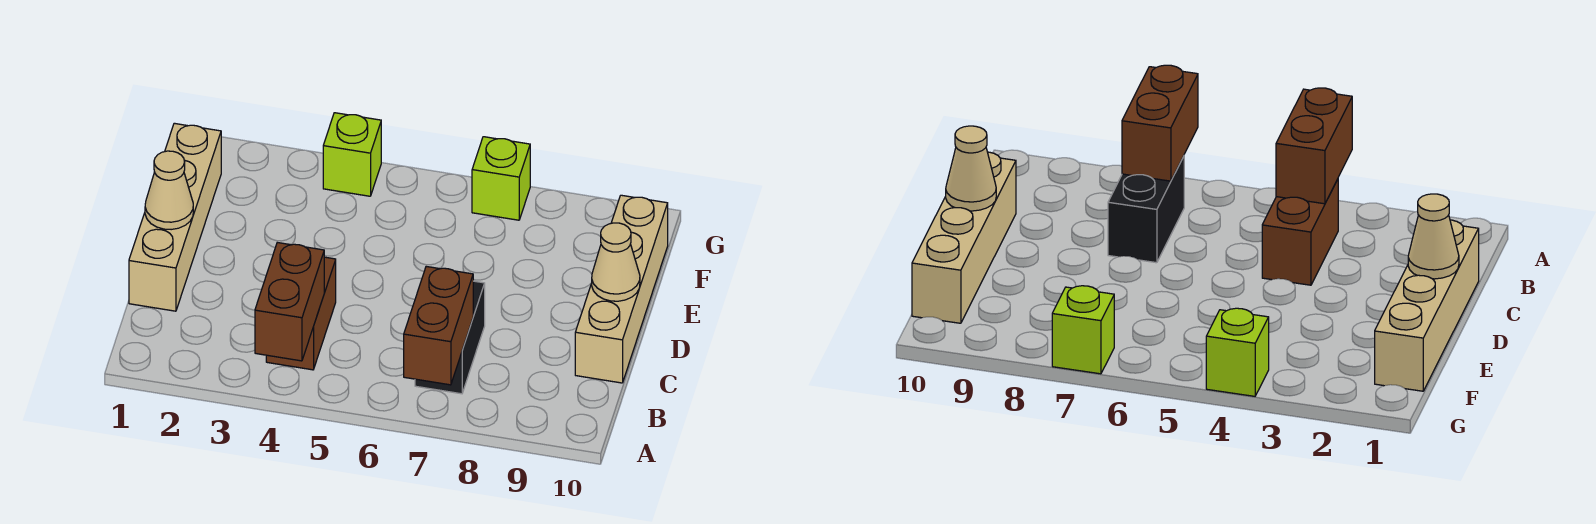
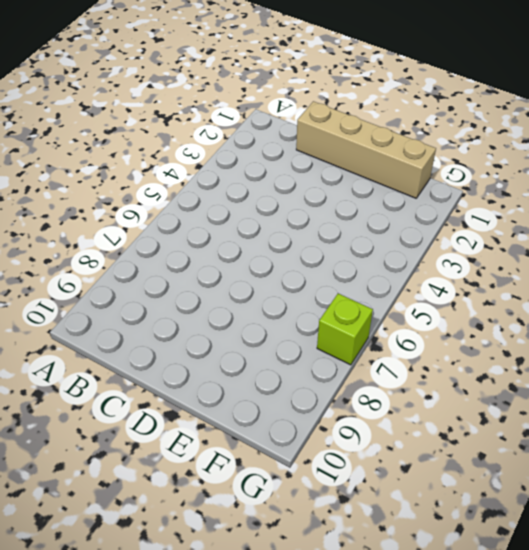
none -> brown brick B4:C4 level 1
none -> black brick B7:C7 level 1

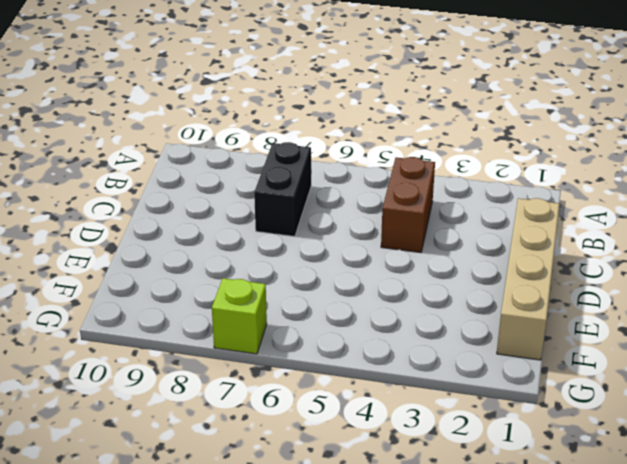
none -> tan brick C10:F10 level 1
none -> lime brick G4 level 1

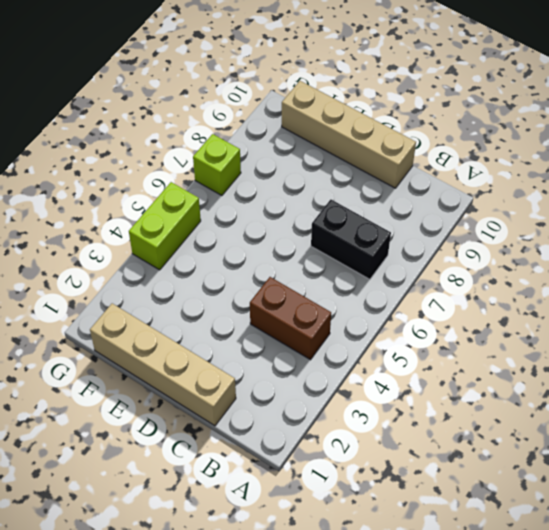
lime brick G4:G5 level 1 -> lime brick G4 level 1
none -> brown brick A4:B4 level 2
none -> brown brick A7:B7 level 2

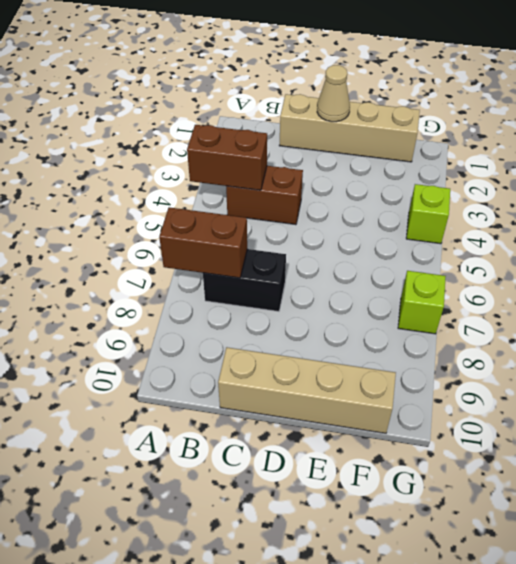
none -> tan cone D10 level 2

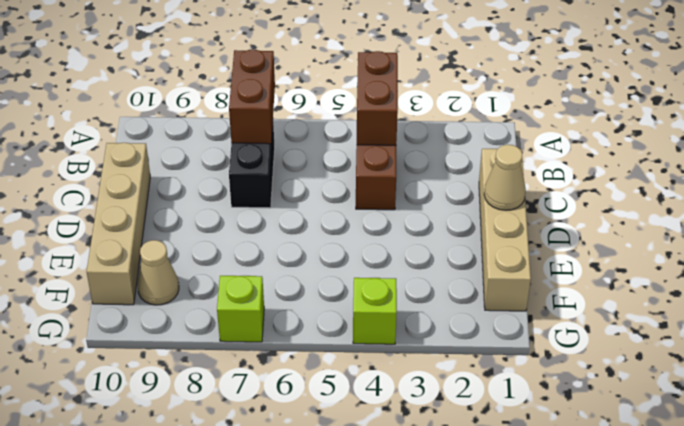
tan cone F9 level 1 -> tan cone D10 level 2

